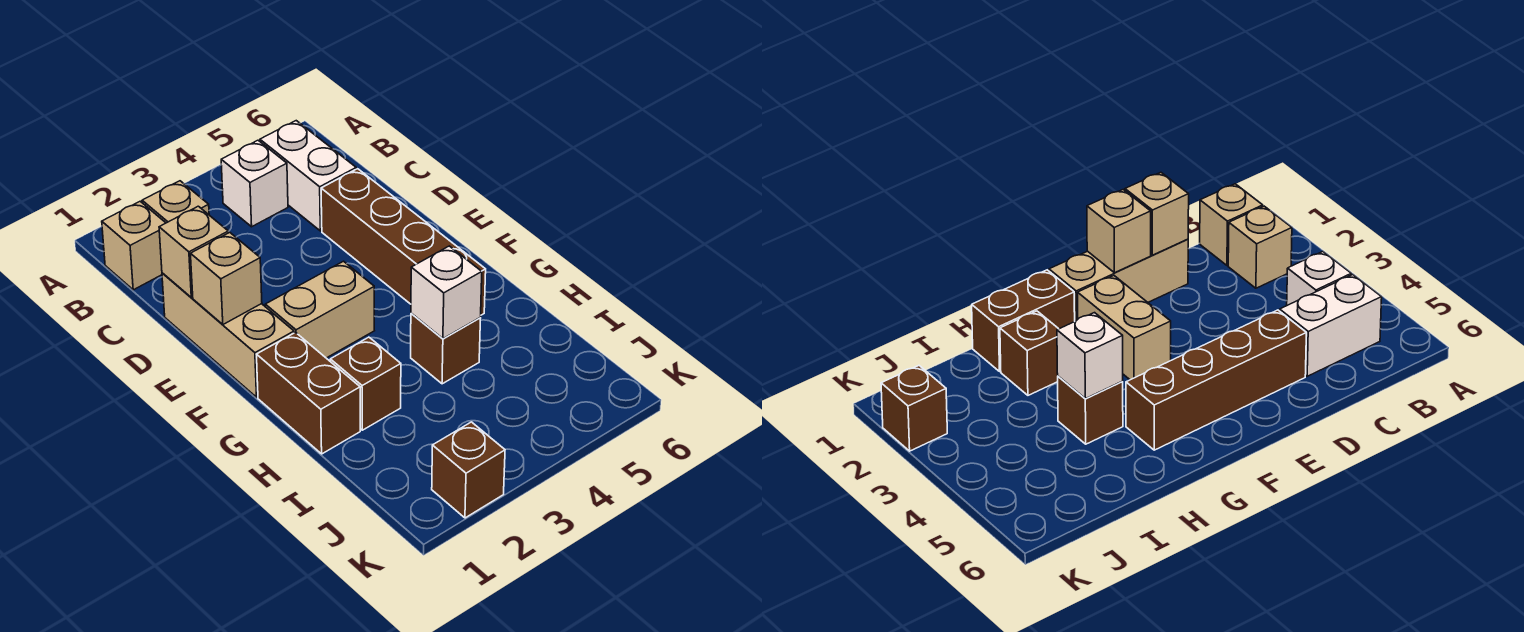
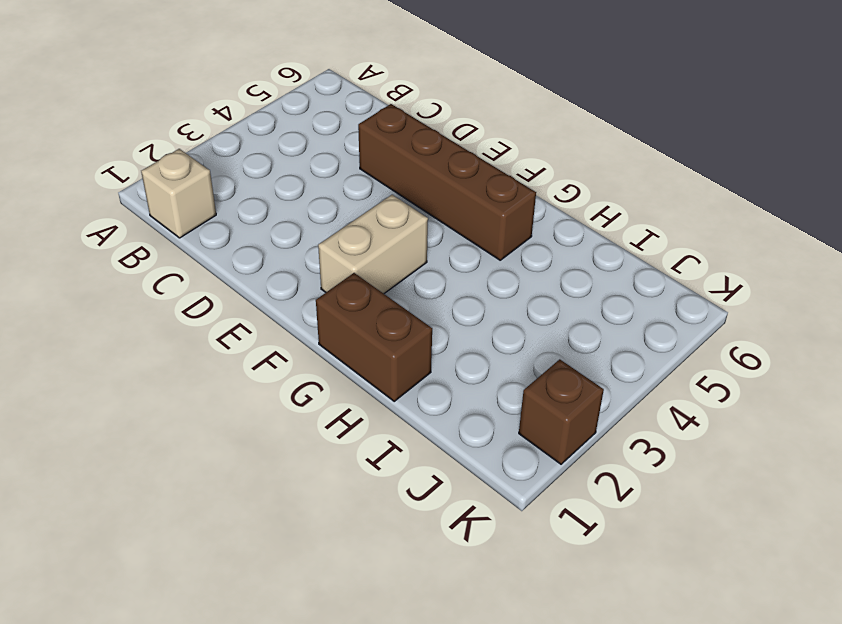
none -> tan brick B2 level 1
none -> white brick B4 level 1
none -> white brick B5:C5 level 1

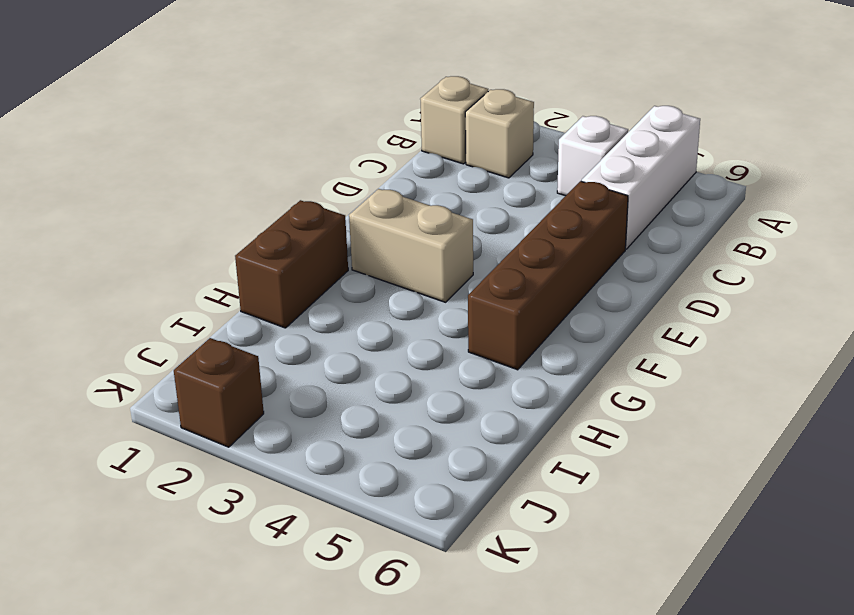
white brick A5:C5 level 1 -> white brick B5:C5 level 1
none -> tan brick D1:F1 level 1
none -> brown brick H2 level 1
none -> brown brick H4 level 1

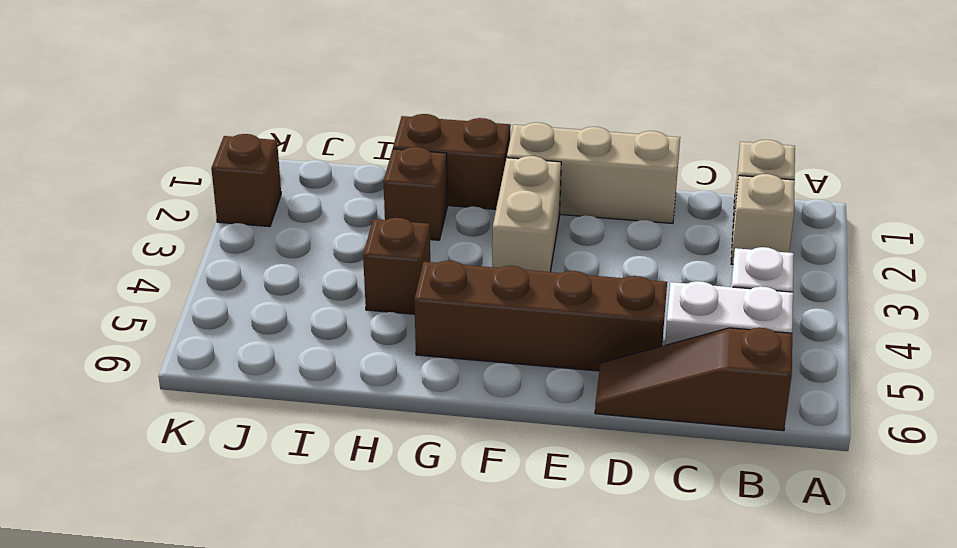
brown slope B6:D6 level 1 top B -> none
none -> tan brick D1 level 2
none -> tan brick E1 level 2
none -> white brick H4 level 2

